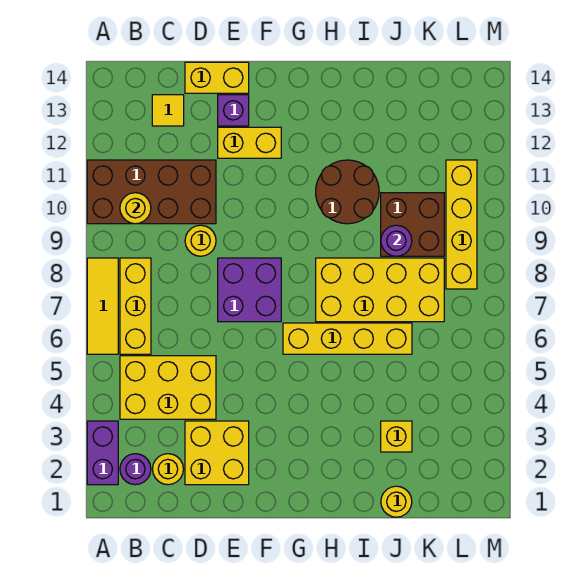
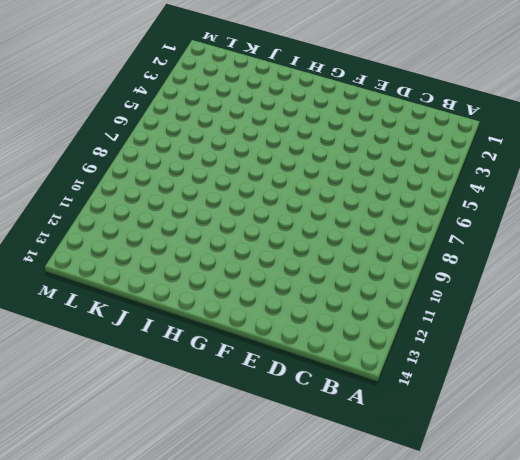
none -> purple brick A2:A3 level 1
none -> yellow tile A6:A8 level 1
none -> brown brick A10:D11 level 1

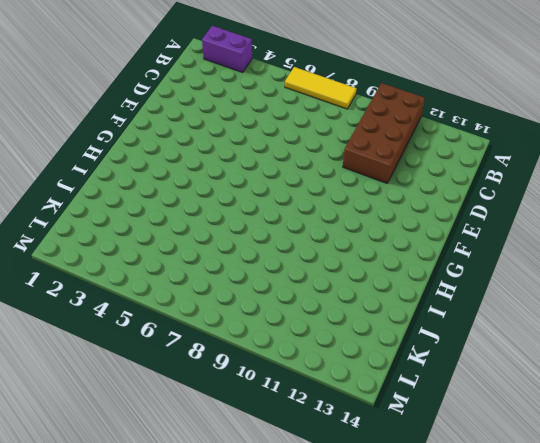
none -> purple round brick B2 level 1
none -> yellow brick B4:D5 level 1
none -> yellow brick B6:B8 level 1

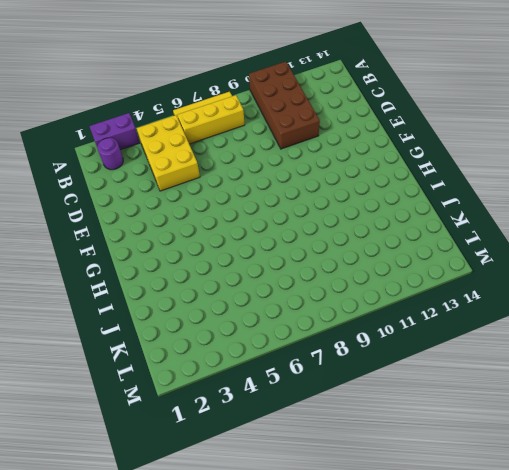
none -> yellow round brick C2 level 1
none -> yellow tile C13 level 1
none -> yellow brick D2:E3 level 1

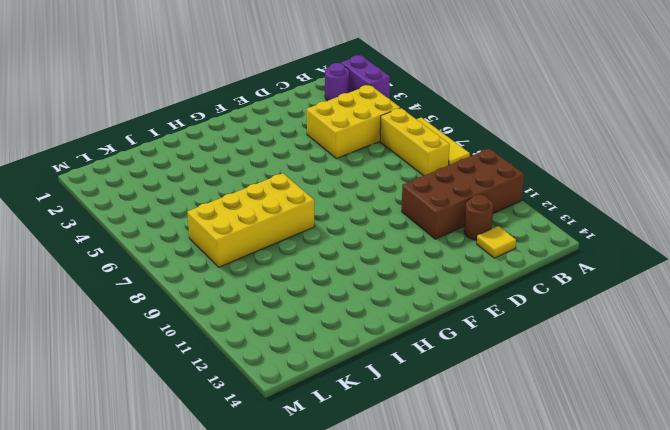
brown round brick C12 level 1 -> none
none -> yellow round brick C2 level 1
none -> yellow brick D2:E3 level 1
none -> yellow round brick D9 level 1

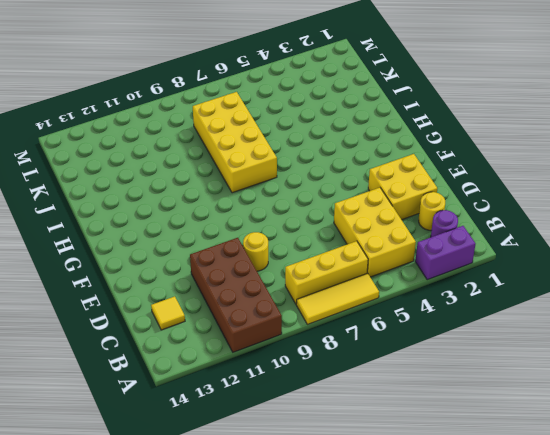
none -> yellow brick D14:E14 level 1
none -> purple brick E7:F8 level 1
none -> yellow brick E12:F12 level 1

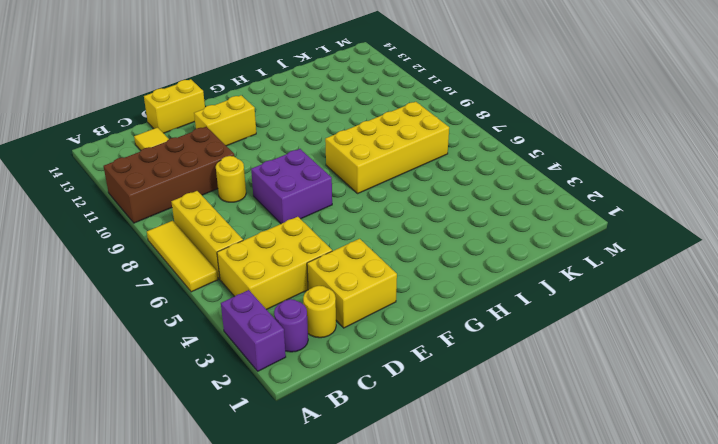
none -> purple brick E13 level 1
none -> yellow brick G6:J6 level 1
none -> brown round brick H10:I11 level 1

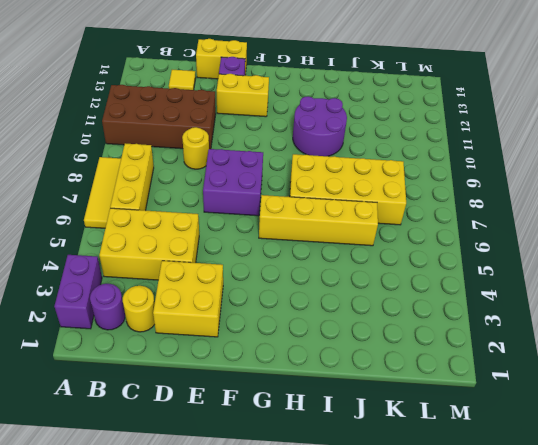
purple round brick H10:I11 level 1 -> brown round brick H10:I11 level 1
none -> yellow round brick J1 level 1
none -> yellow brick J3 level 1
none -> brown brick J9:K10 level 1

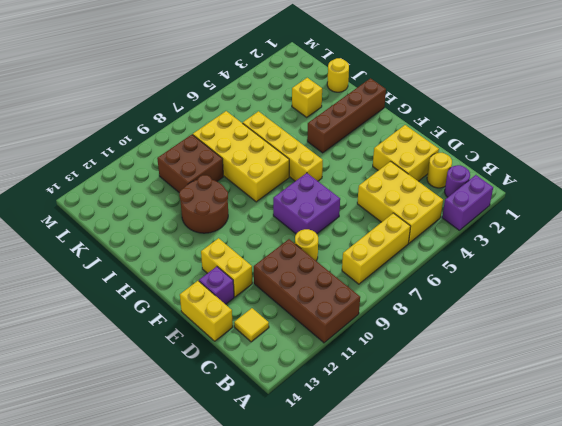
brown brick H1:H4 level 1 -> none
none -> yellow tile A6:A8 level 1
none -> yellow brick L8:L11 level 1
none -> yellow round brick B10 level 2

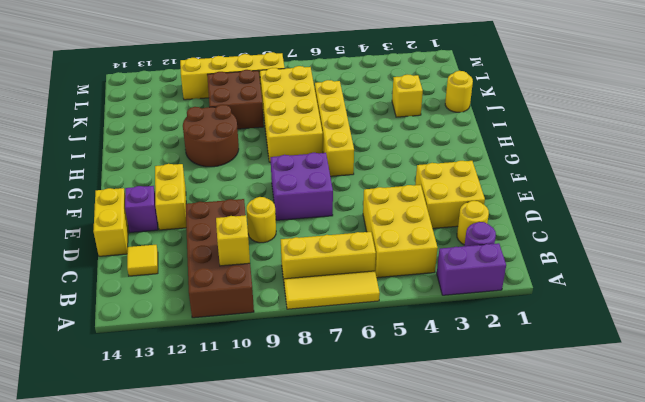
yellow brick B10 level 2 -> yellow round brick B10 level 2
none -> purple round brick J9 level 2

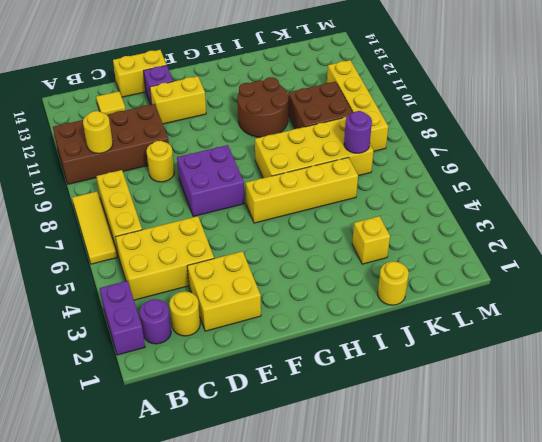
purple round brick K7 level 2 -> purple round brick J9 level 2

